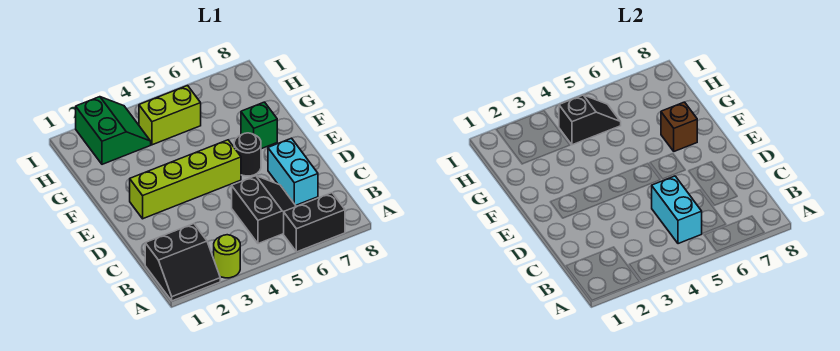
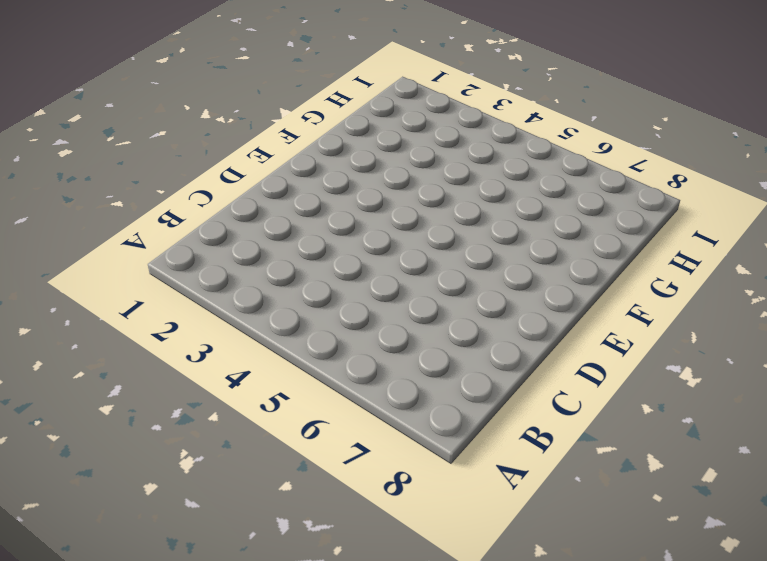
none -> black slope A1:B2 level 1 top B
none -> lime round brick A3 level 1
none -> black brick A6:A7 level 1

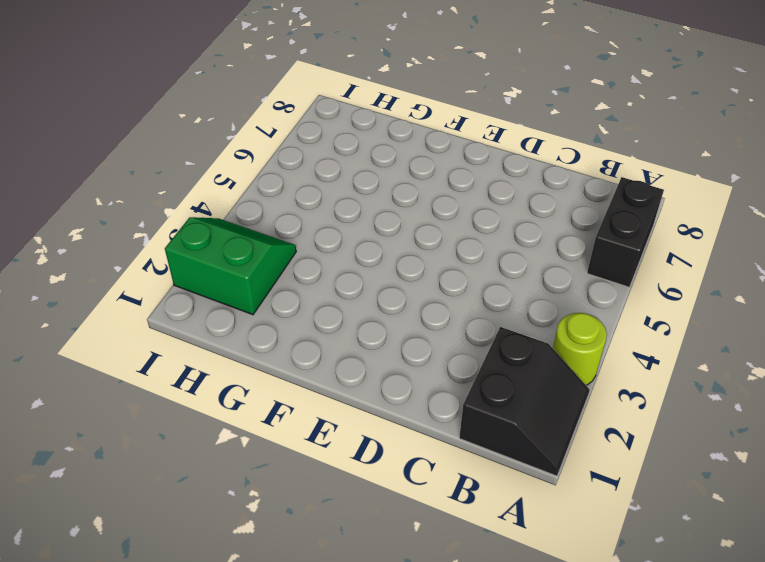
none -> black slope B5:C6 level 1 top 5
none -> cyan brick C7:D7 level 1
none -> lime brick E2:E5 level 1

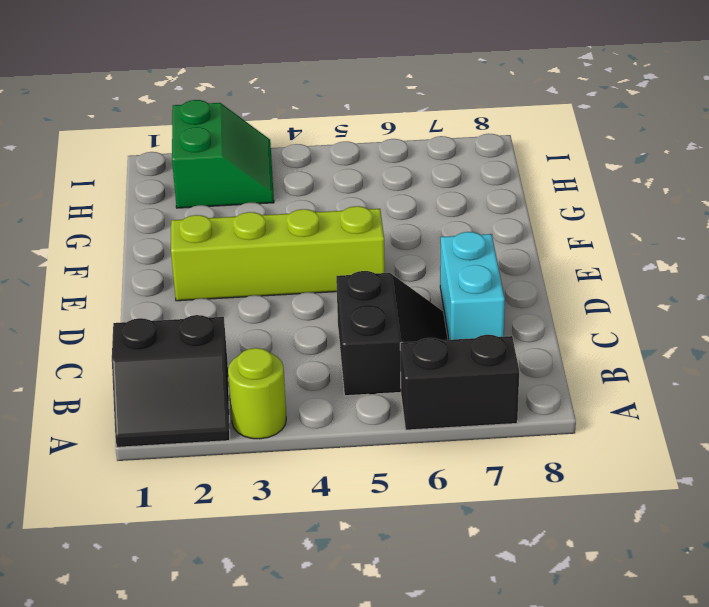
none -> black round brick E6 level 1
none -> green brick F7 level 1
none -> lime brick H4:H5 level 1

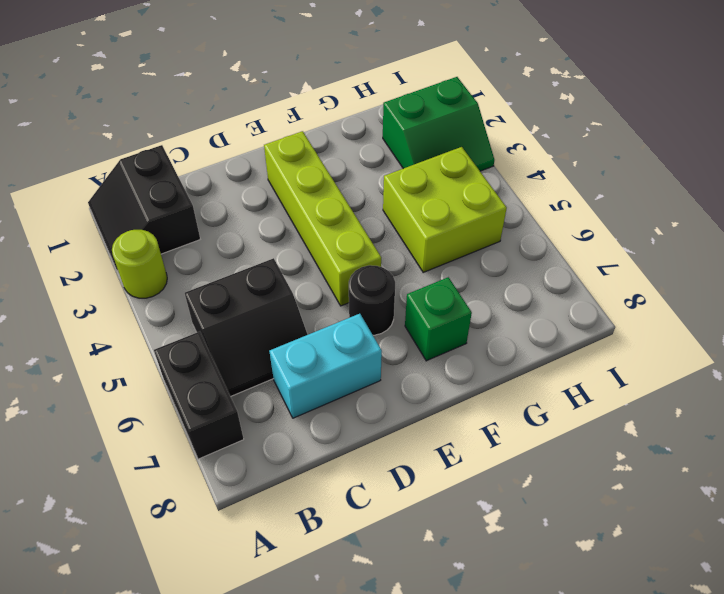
lime brick G4:H5 level 1 -> lime brick H4:H5 level 1
none -> cyan brick B5:C5 level 2
none -> brown brick F7 level 2
none -> black slope H4:H5 level 2 top 4

